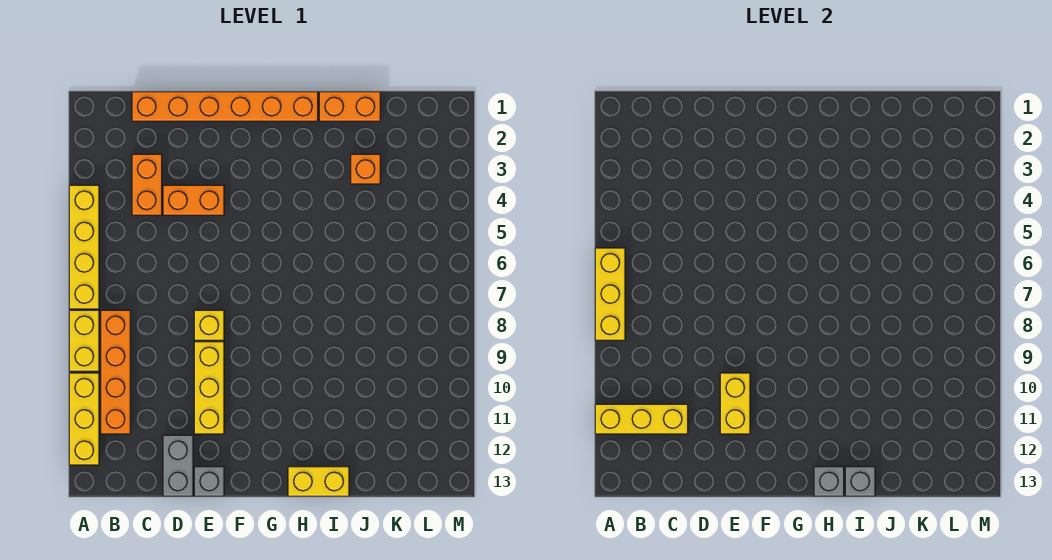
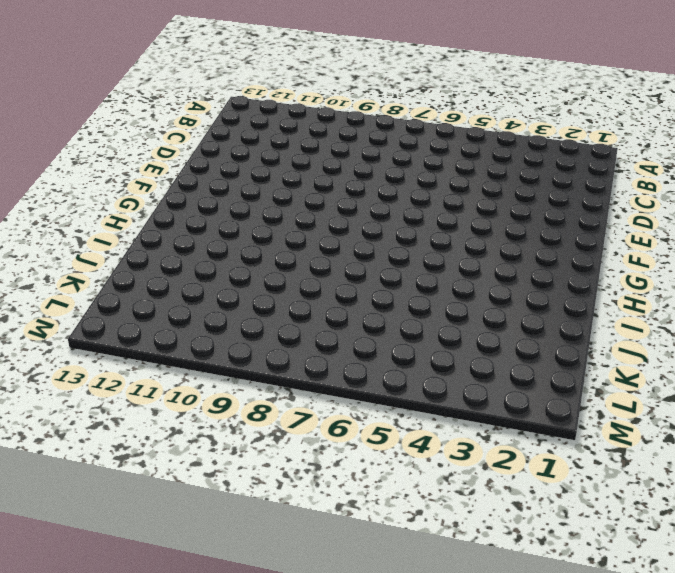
none -> yellow brick A4:A7 level 1
none -> yellow brick A8:A9 level 1
none -> yellow brick A10:A12 level 1

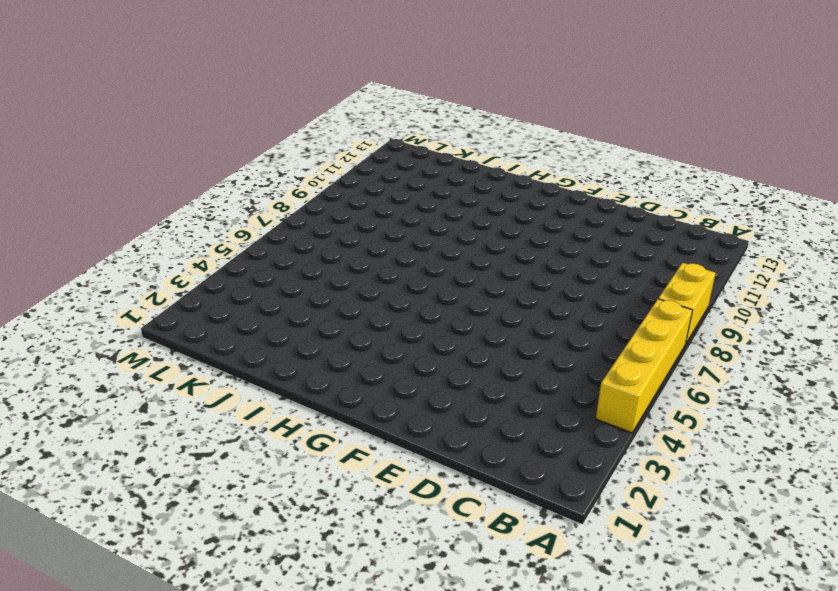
none -> yellow brick A10:A12 level 1
none -> orange brick B8:B11 level 1
none -> orange brick C1:H1 level 1

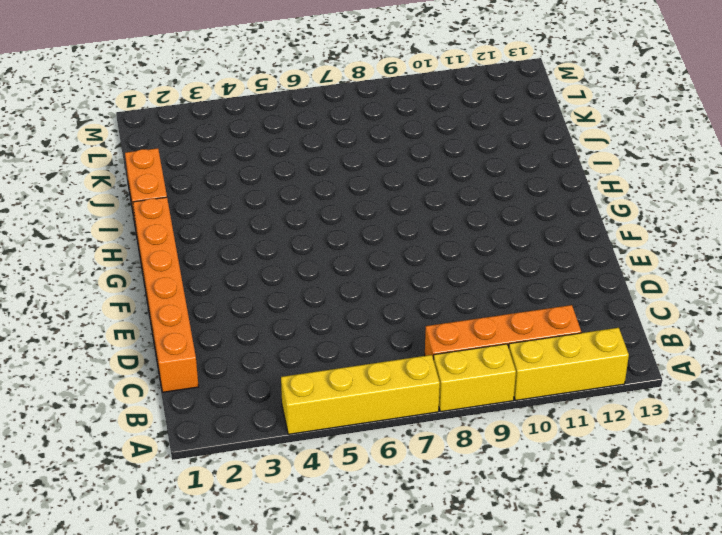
none -> orange brick C3:C4 level 1
none -> orange brick D4:E4 level 1
none -> grey brick D12:D13 level 1

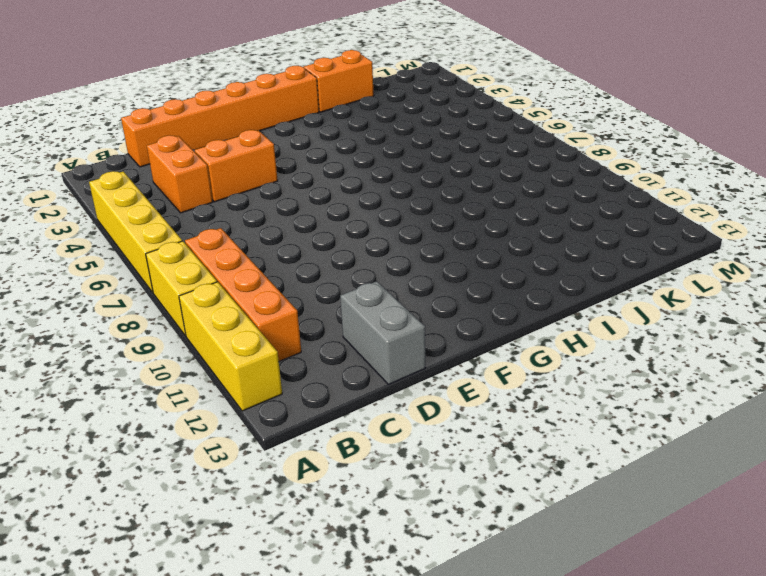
none -> yellow brick E8 level 1
none -> yellow brick E9:E11 level 1
none -> grey brick E13 level 1

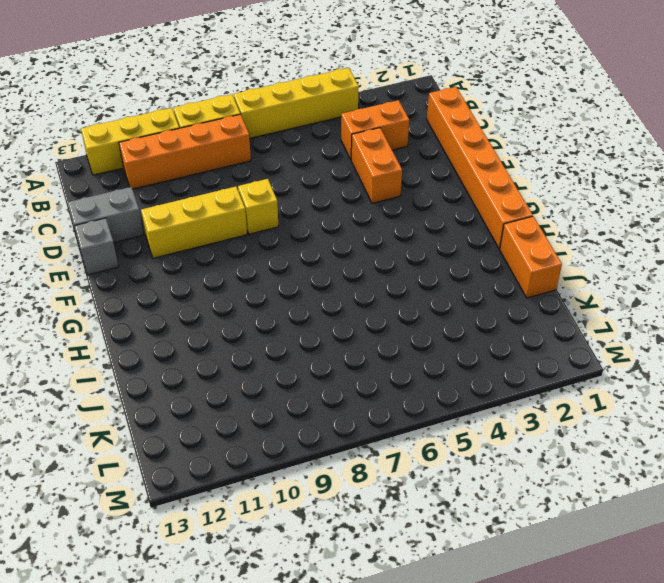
none -> yellow brick H13:I13 level 1
none -> orange brick J3 level 1
none -> yellow brick A6:A8 level 2

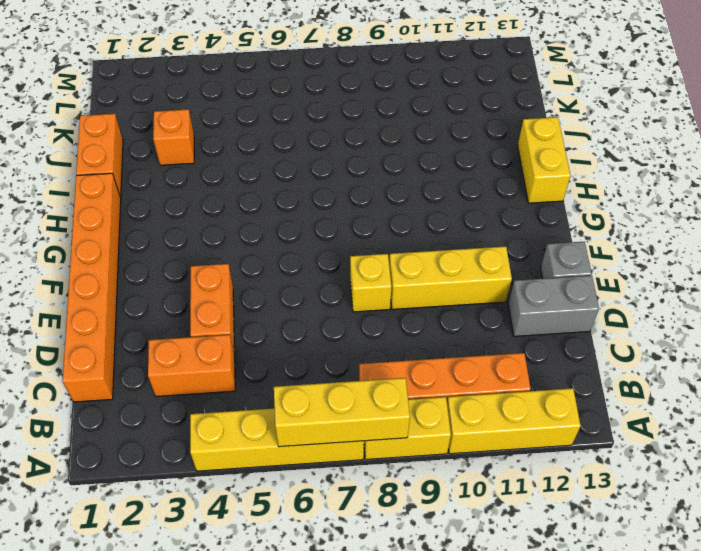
none -> yellow brick A11:C11 level 2
none -> yellow brick E10:E11 level 2
none -> grey brick H13 level 2

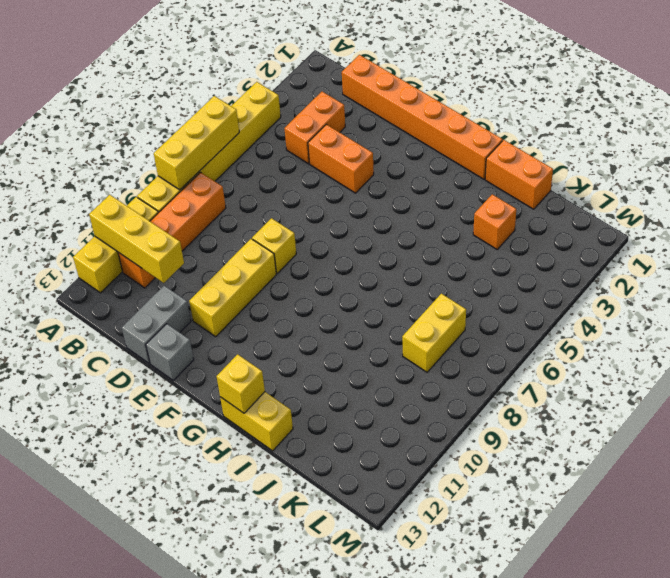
yellow brick H13 level 2 -> grey brick H13 level 2
yellow brick K7:K8 level 1 -> yellow brick E10:E11 level 2
none -> grey brick I13 level 2

